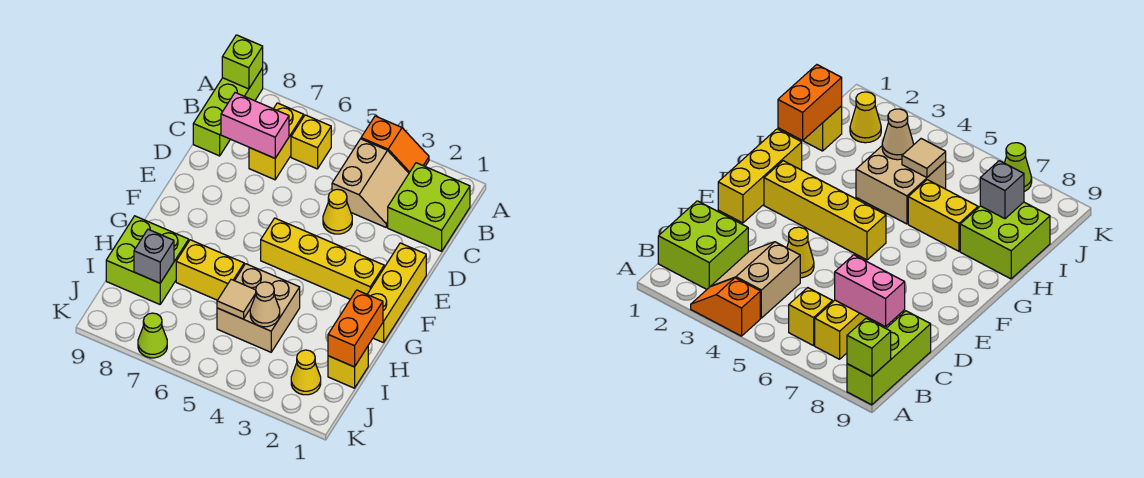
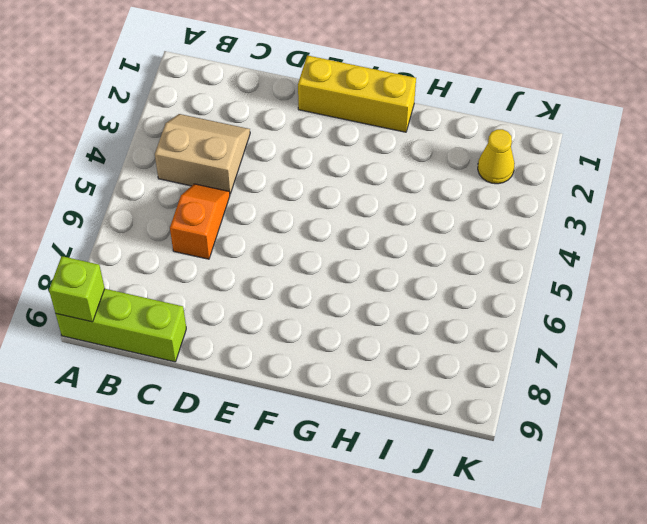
orange slope C5:C6 level 1 top 6 -> orange slope A3:A4 level 1 top 4
none -> lime brick B1:C2 level 1
none -> yellow brick B6 level 1
none -> yellow brick B7:C7 level 1

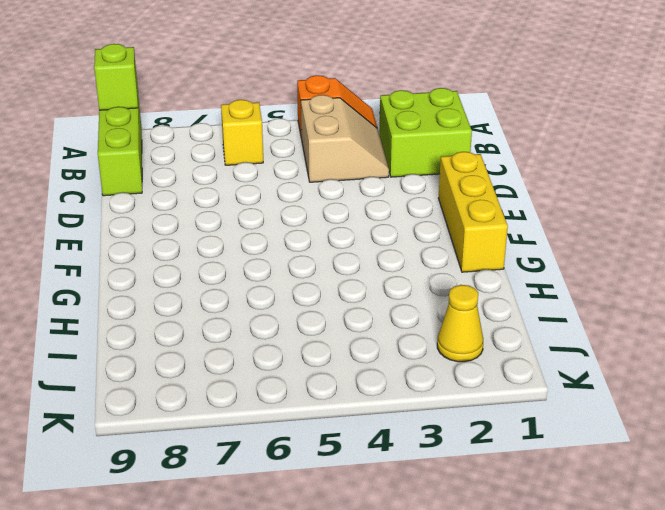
none -> yellow brick B7:C7 level 1
none -> yellow cone D4 level 1
none -> yellow brick F2:F5 level 1

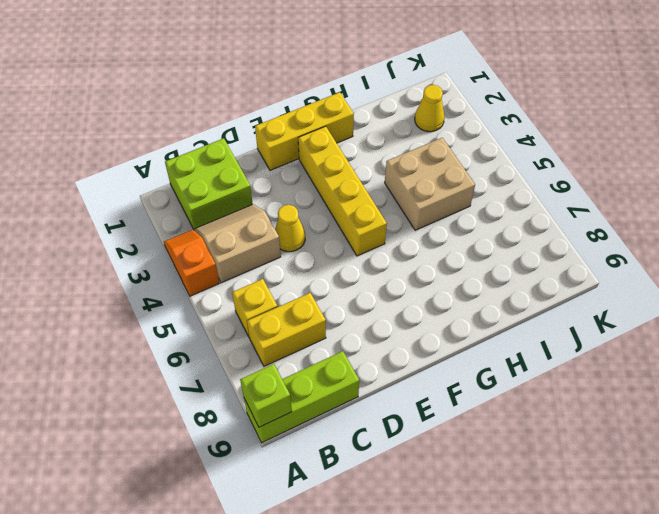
none -> yellow brick H6:H7 level 1
none -> lime brick H8:I9 level 1
none -> yellow brick I1 level 1

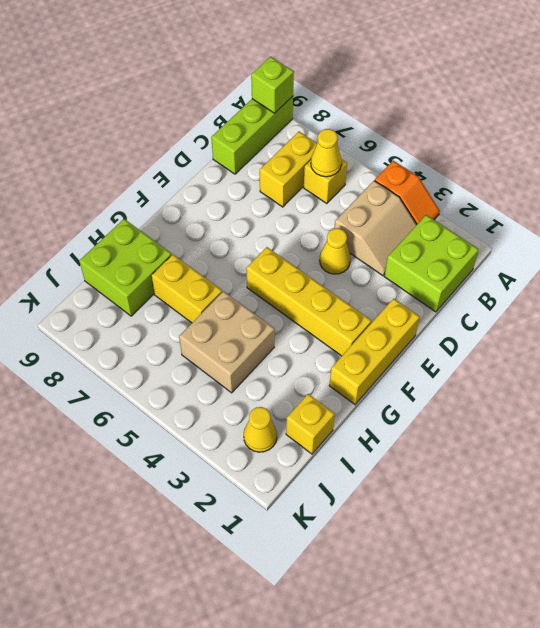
yellow cone B6 level 2 -> none
none -> lime cone K7 level 1
none -> pink brick C7:C8 level 2
none -> orange brick H1:I1 level 2

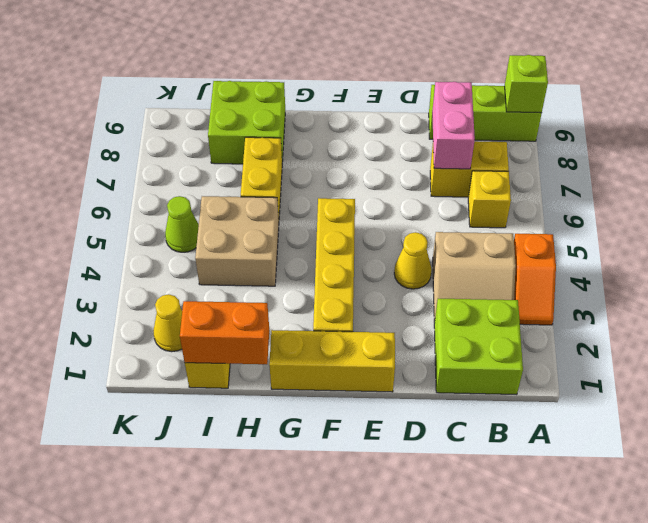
lime cone J5 level 1 -> lime cone K7 level 1
none -> tan cone I4 level 2
none -> tan tile I5 level 2
none -> grey brick I8 level 2

